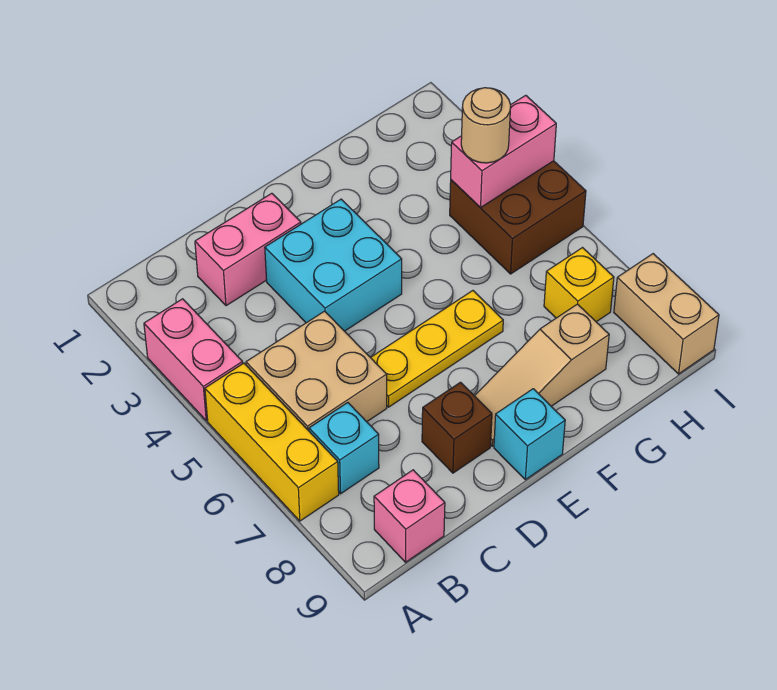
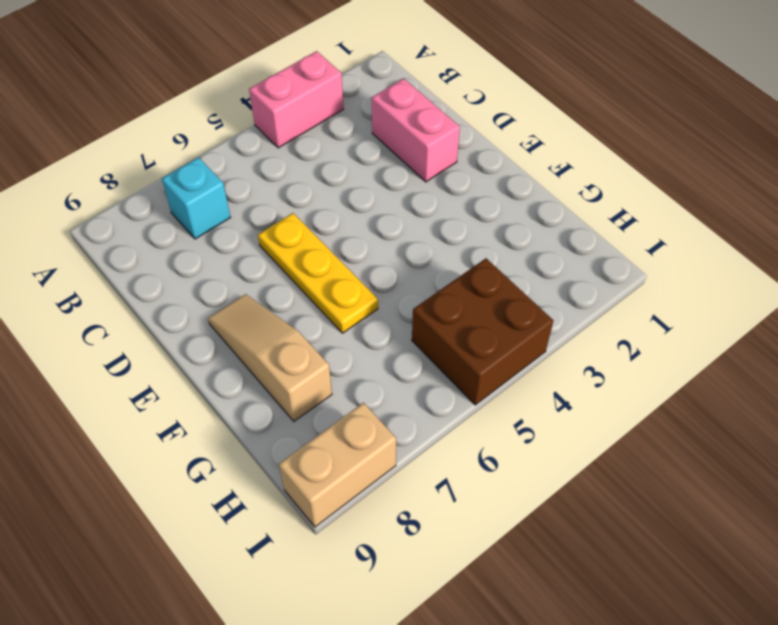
none -> yellow brick A5:A7 level 1
none -> tan brick B5:C6 level 1
none -> pink brick B9 level 1

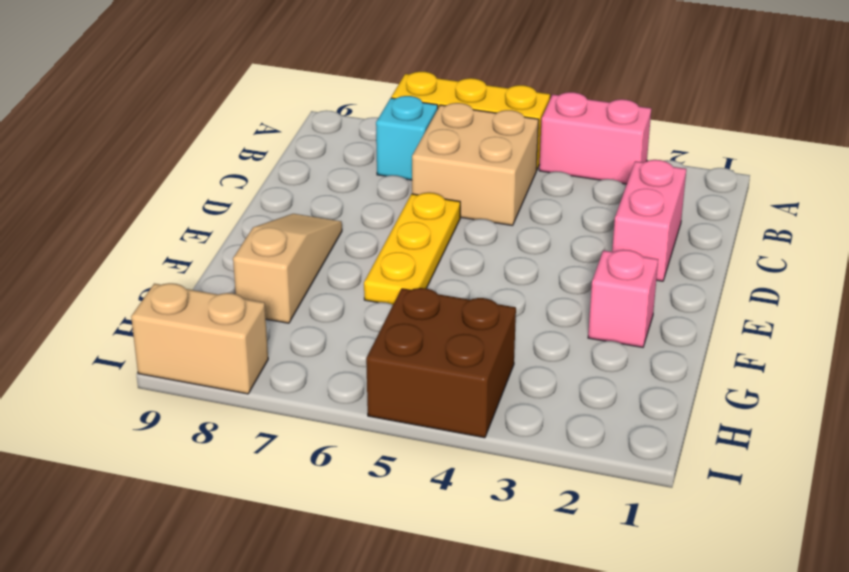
pink brick F2 level 1 -> pink brick B9 level 1
none -> cyan brick D3:E4 level 1
none -> brown brick D8 level 1
none -> cyan brick E9 level 1

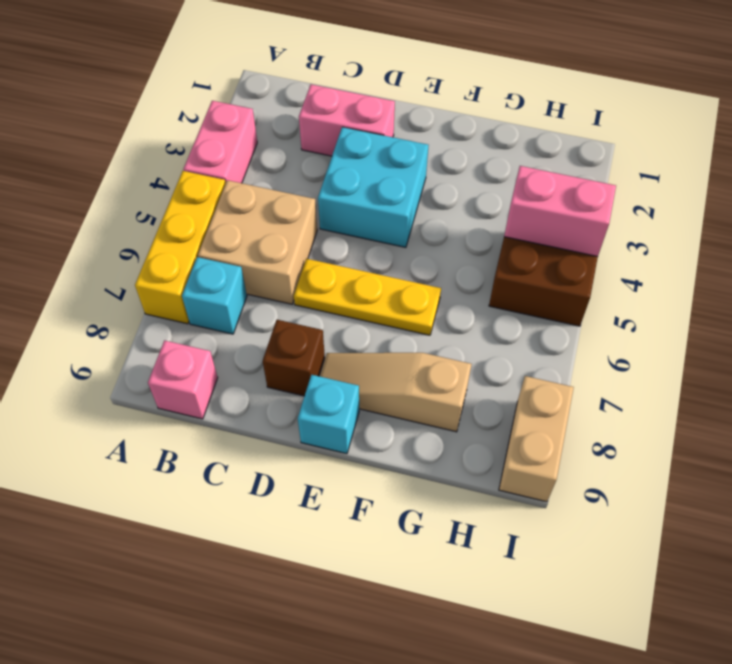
none -> yellow brick H7 level 1
none -> tan round brick H4 level 3

